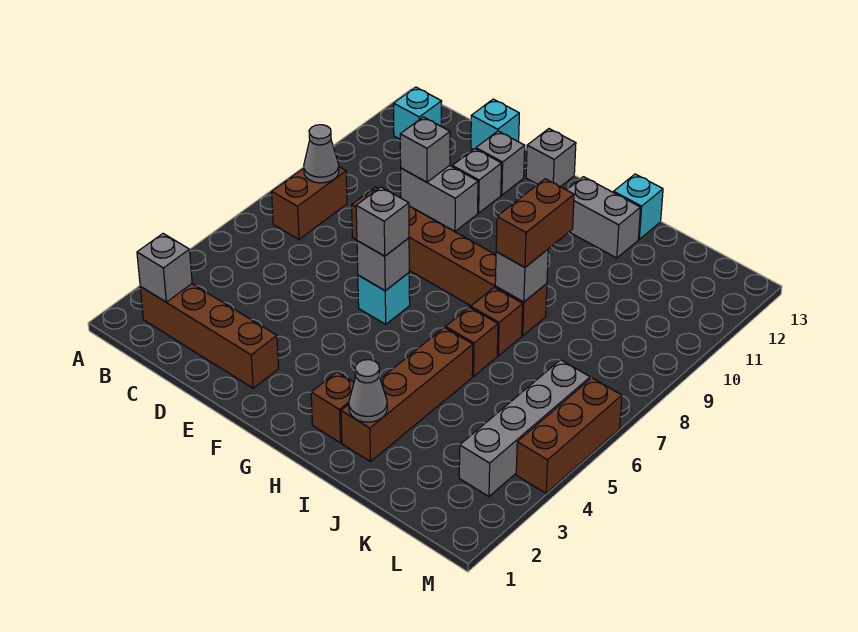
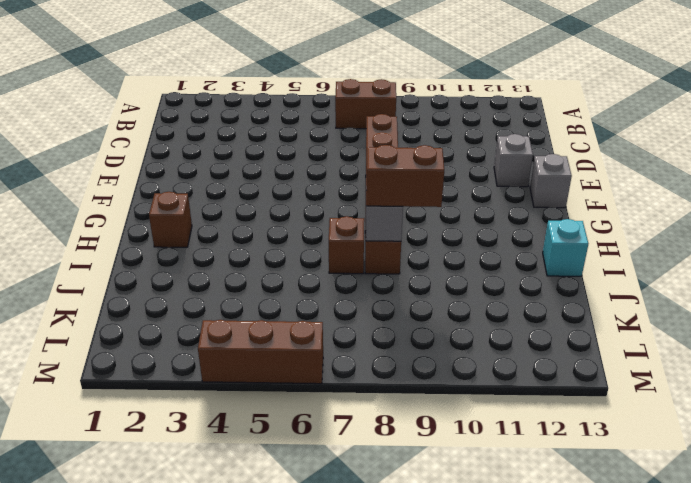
none -> brown brick B2:E2 level 1
none -> cyan brick B12 level 1
none -> grey brick D10:E10 level 1

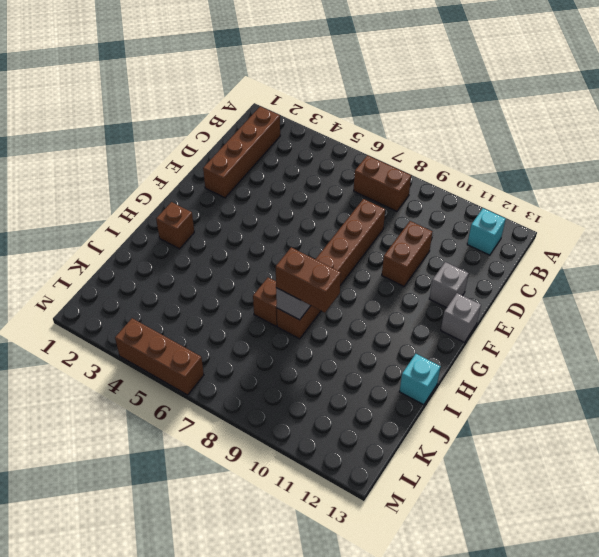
brown brick D10:E10 level 1 -> grey brick D10:E10 level 1
none -> cyan brick D13 level 1
none -> grey brick E11 level 1
none -> cyan brick F6 level 1

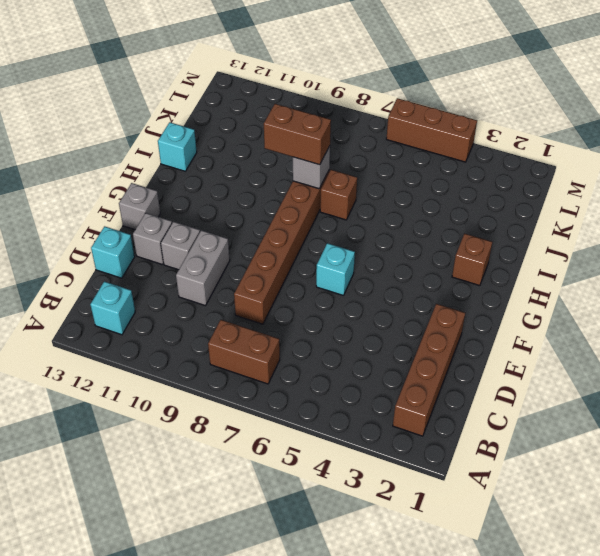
none -> grey brick H12:I12 level 1
none -> brown brick I2:I5 level 1
none -> brown brick I6 level 1

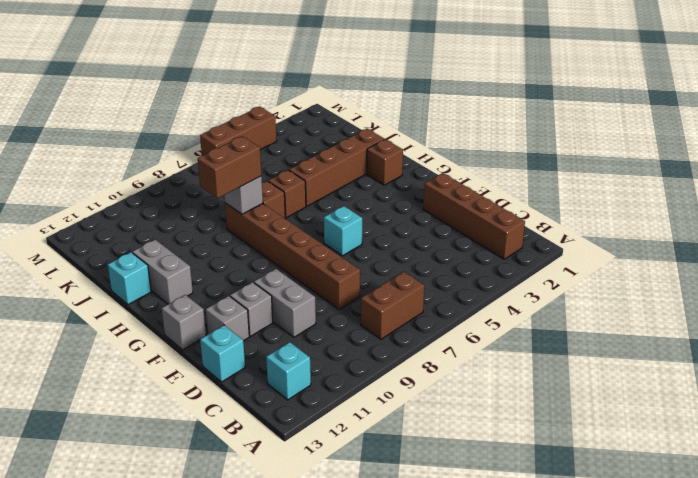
none -> grey brick L3:L6 level 1
none -> grey brick B2 level 2
none -> grey cone B8 level 2

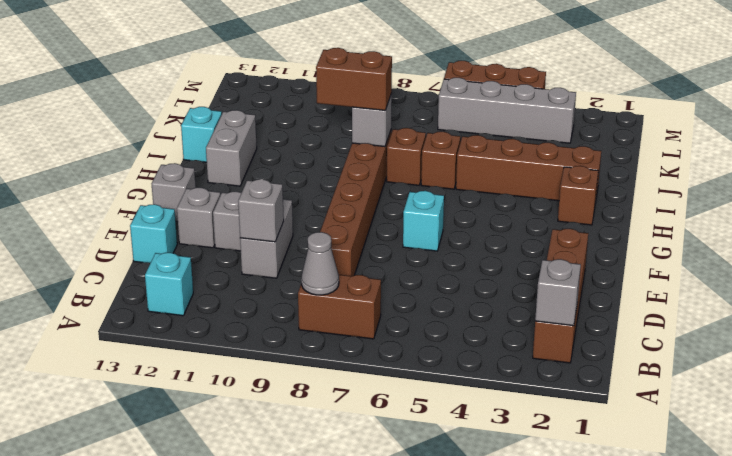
none -> grey brick F6 level 2
none -> grey cone I2 level 2
none -> grey brick F6 level 3

